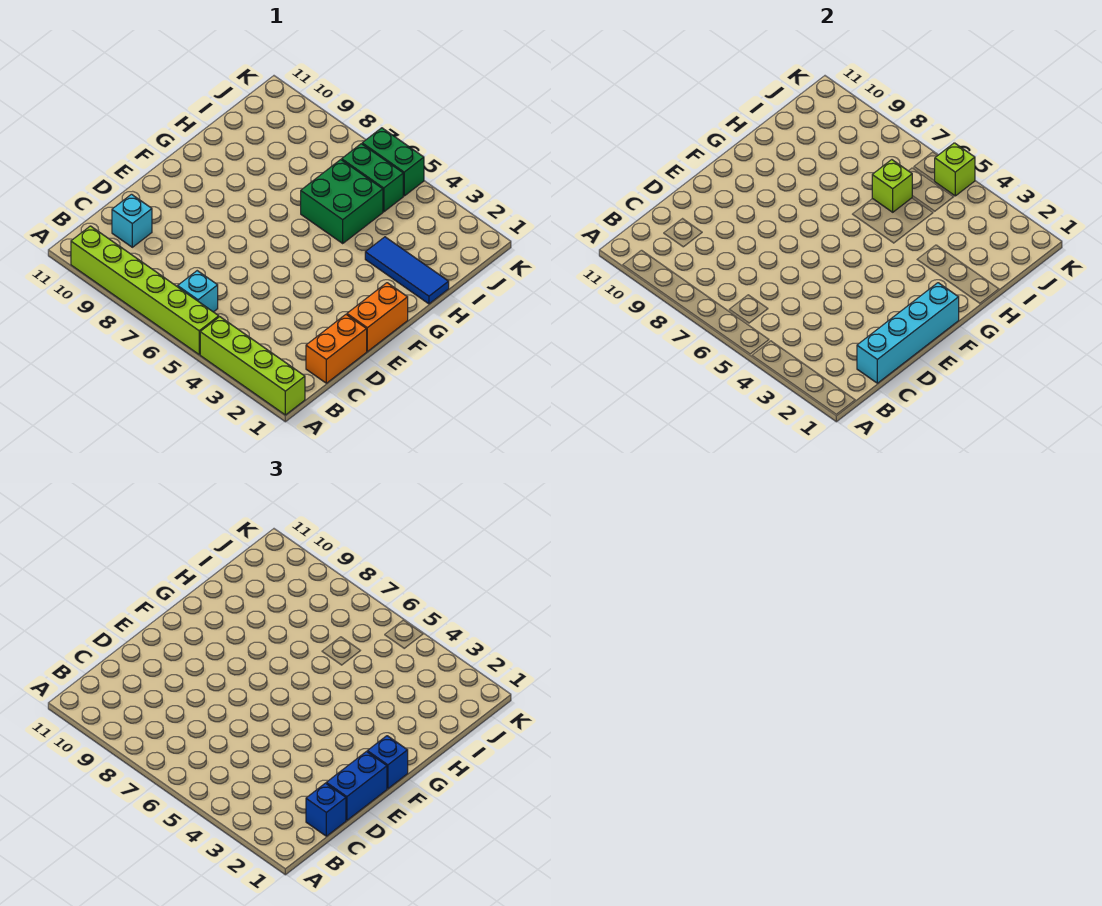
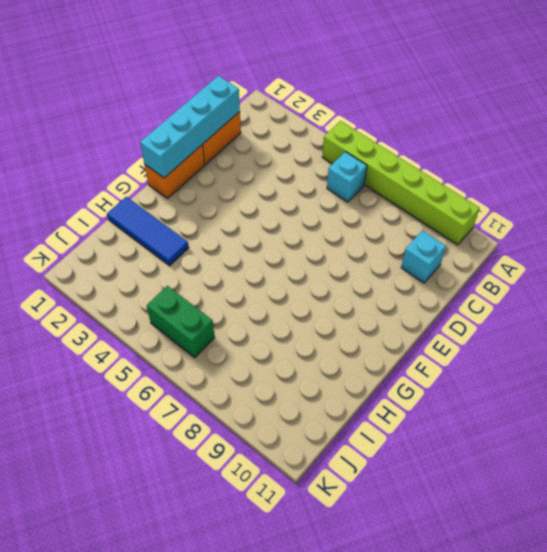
none -> lime brick A1:A4 level 1
none -> green brick H5:I6 level 1
none -> green brick K5:K6 level 1

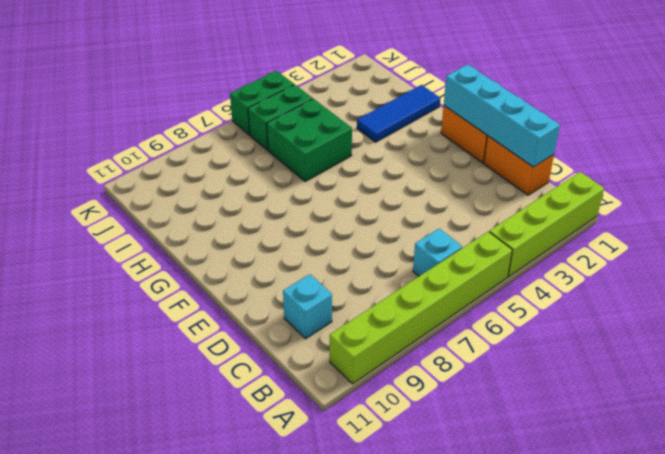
none -> lime brick I6 level 2
none -> lime brick K5 level 2
none -> blue brick C1 level 3

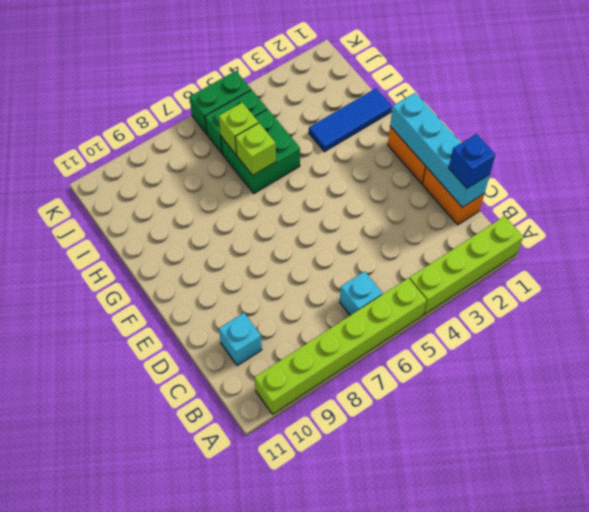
lime brick H6 level 2 -> lime brick K5 level 2
none -> blue brick D1:E1 level 3
none -> blue brick F1 level 3

